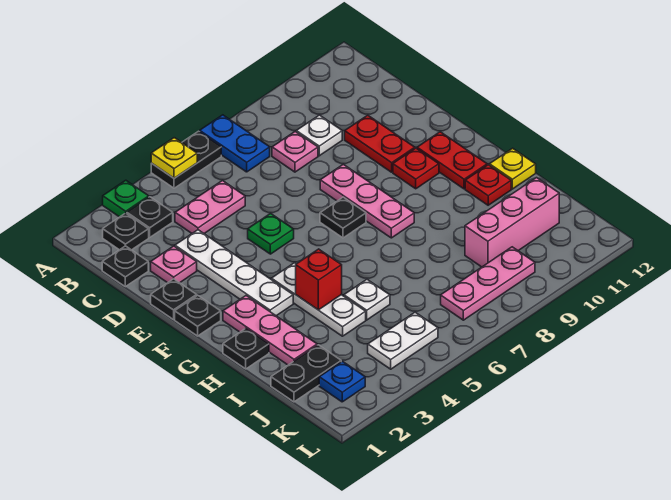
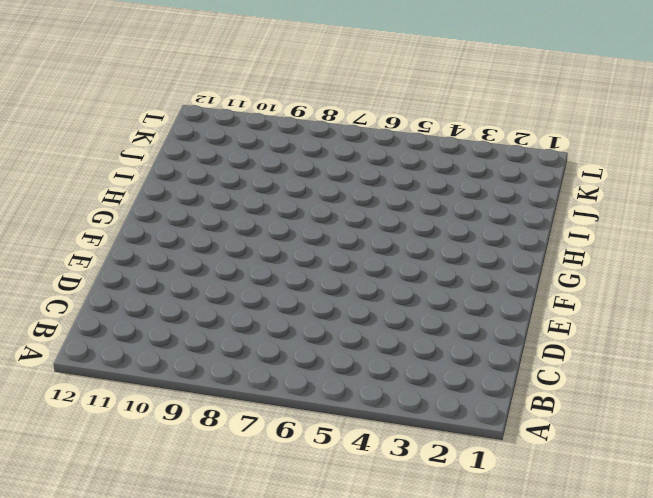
none -> green plate A3 level 1
none -> black plate A5:A6 level 1
none -> blue plate A7:B7 level 1
none -> black plate B2 level 1

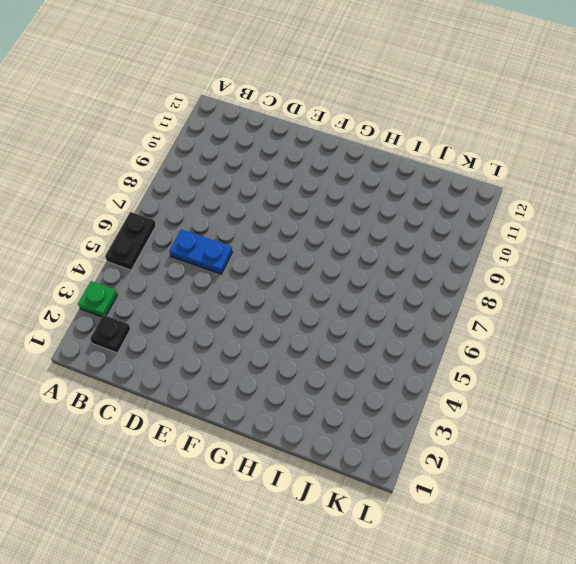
blue plate C6:D6 level 1 -> blue plate A7:B7 level 1
none -> black plate B3 level 1
none -> black plate C1 level 1
none -> pink plate C4:C5 level 1
none -> pink plate C8 level 1

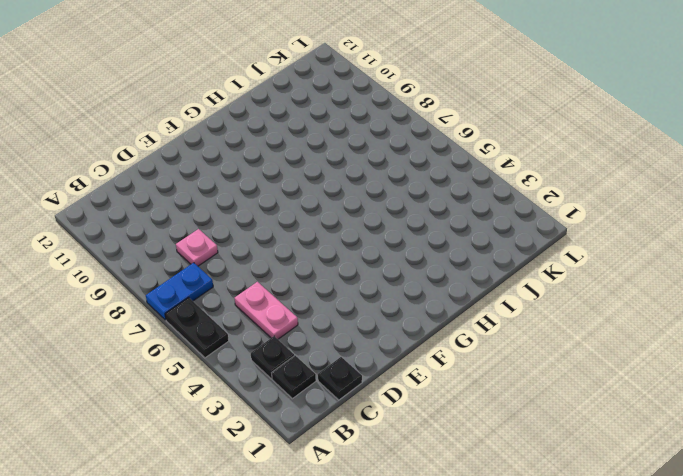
none -> green plate A3 level 1
none -> white plate C9 level 1
none -> pink plate D2 level 1
none -> white plate D3:G3 level 1

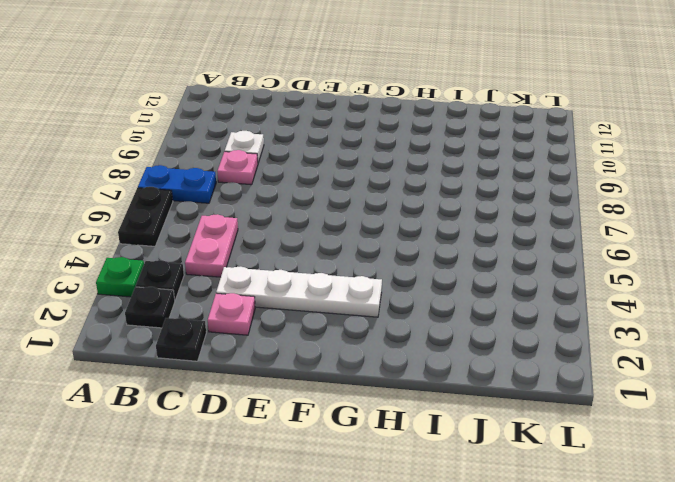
none -> red plate D10:E10 level 1
none -> black plate E1 level 1
none -> green plate E5 level 1
none -> pink plate E8:G8 level 1

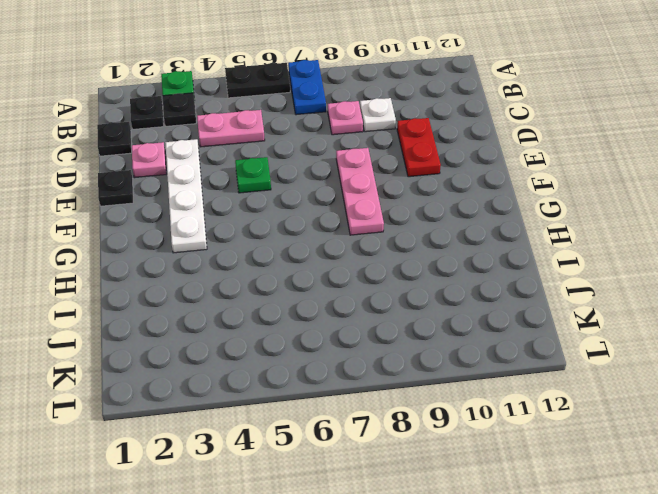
none -> black plate F1 level 1
none -> black plate F7 level 1
none -> red plate F10 level 1
none -> red plate F11:G11 level 1

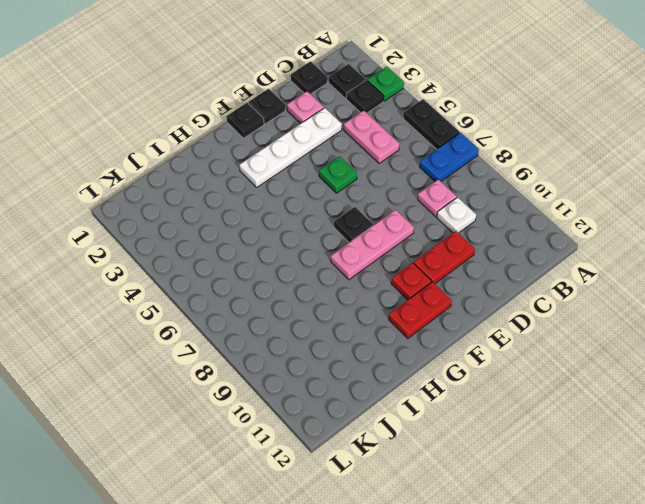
none -> pink plate G2:I2 level 1
none -> white plate G4:I4 level 1
none -> black plate H1 level 1
none -> red plate H11 level 1

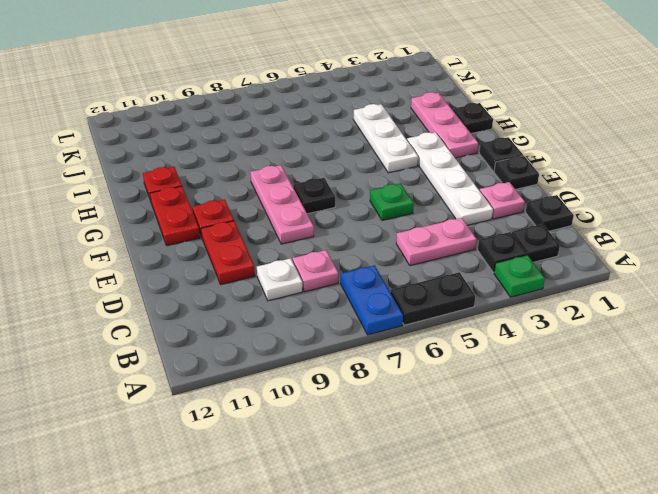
none -> yellow plate H12 level 1
none -> white plate I5 level 1
none -> black plate J1:J2 level 1
none -> pink brick J9:J11 level 1

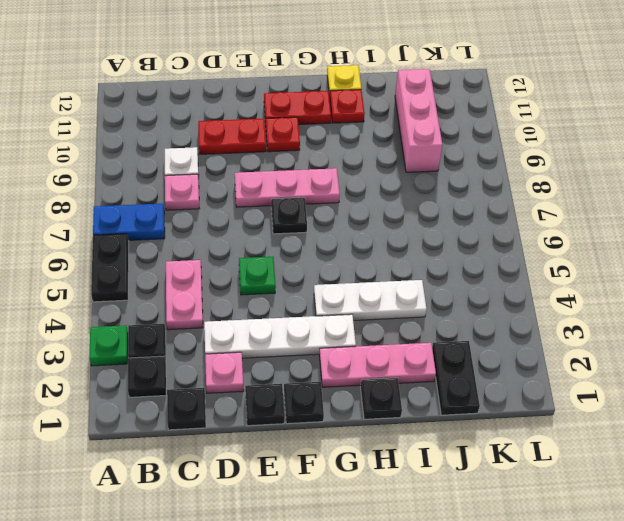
none -> white plate I5 level 1
none -> blue plate K2 level 1
none -> white plate K4:K5 level 1
none -> pink plate K7:K9 level 1

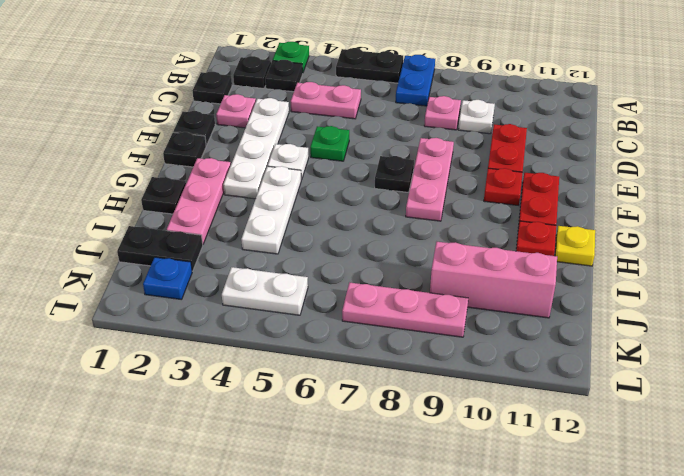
white plate F4 level 1 -> white plate I5 level 1
none -> yellow plate A5 level 2
none -> red brick H4 level 2

